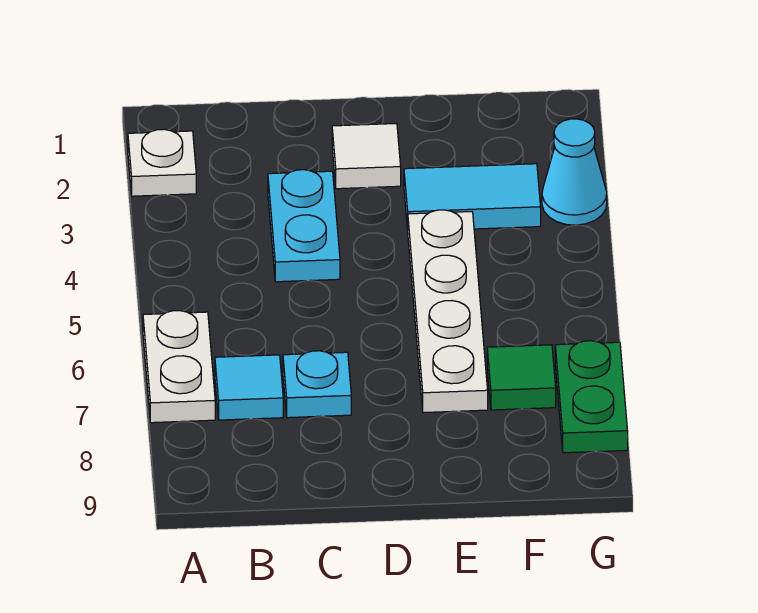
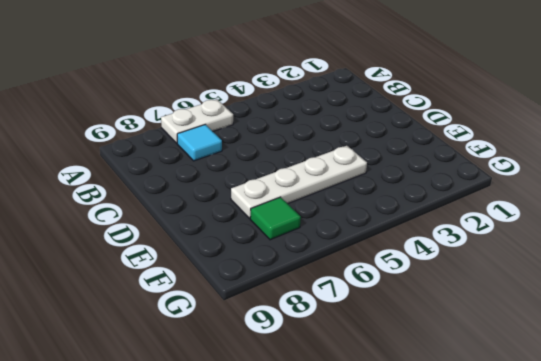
none -> white plate A2 level 1
none -> cyan plate C3:C4 level 1

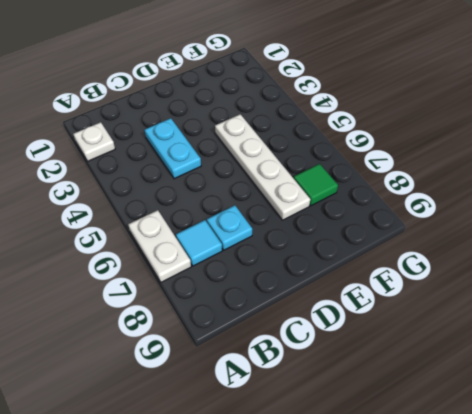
none -> white tile D2 level 1
none -> cyan tile E3:F3 level 1

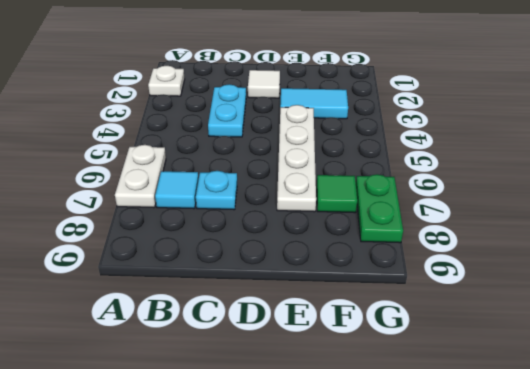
none -> cyan cone G3 level 1

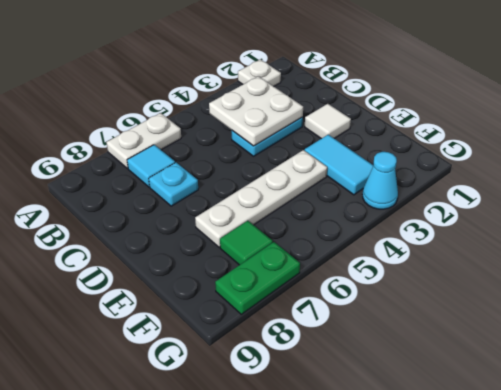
white plate B3:C4 level 2 -> none

